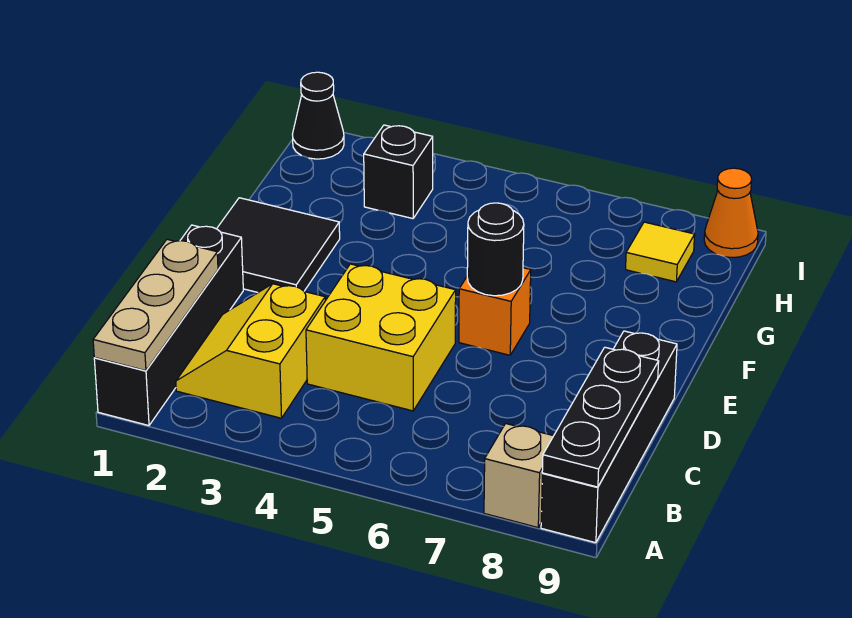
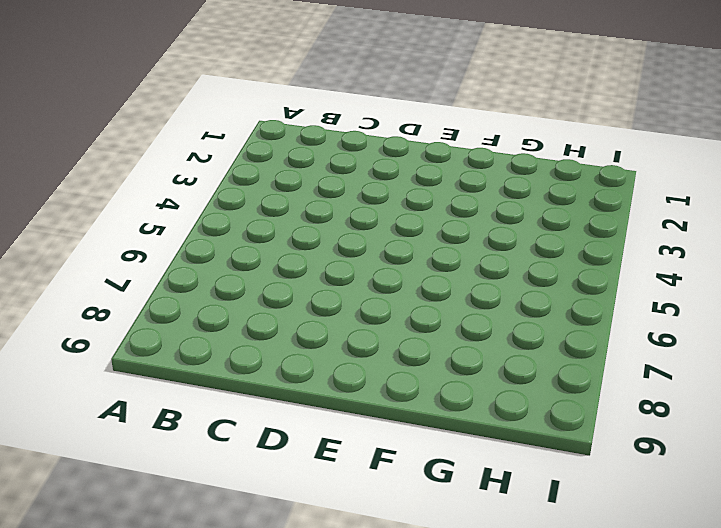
none -> black brick A1:D1 level 1
none -> tan brick A8 level 1
none -> black brick A9:D9 level 1

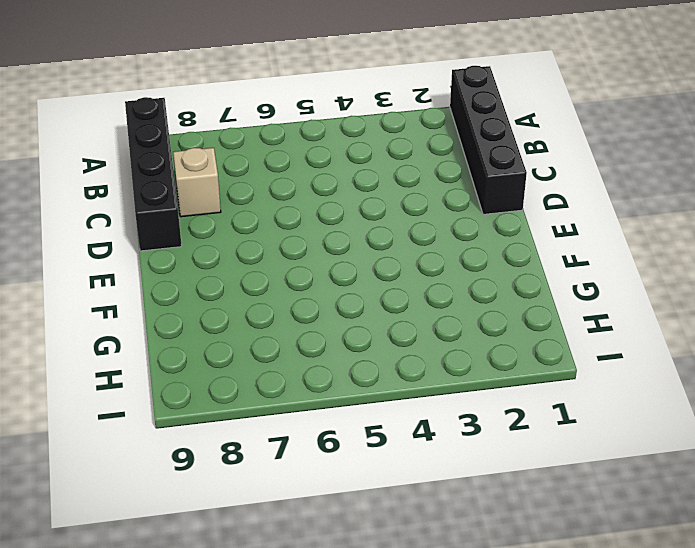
tan brick C8 level 1 -> tan brick A8 level 1
none -> yellow slope B2:C3 level 1 top 3
none -> yellow brick C4:D5 level 1
none -> black tile E1:F2 level 1

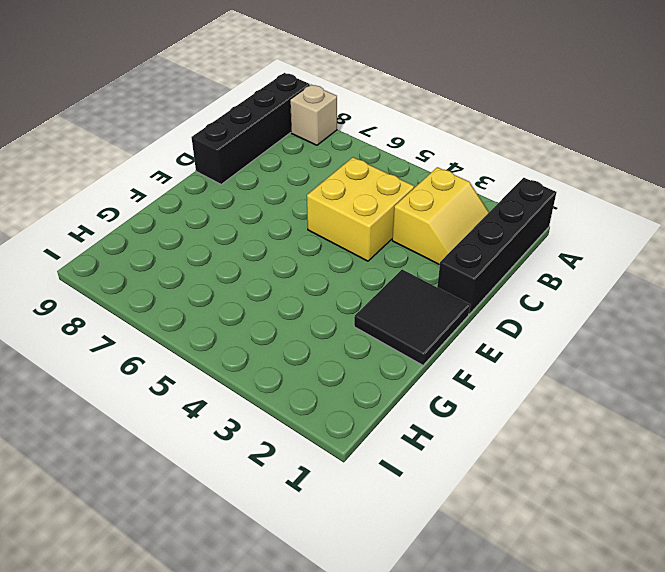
none -> orange brick E6 level 1
none -> black brick H3 level 1
none -> yellow tile H8 level 1

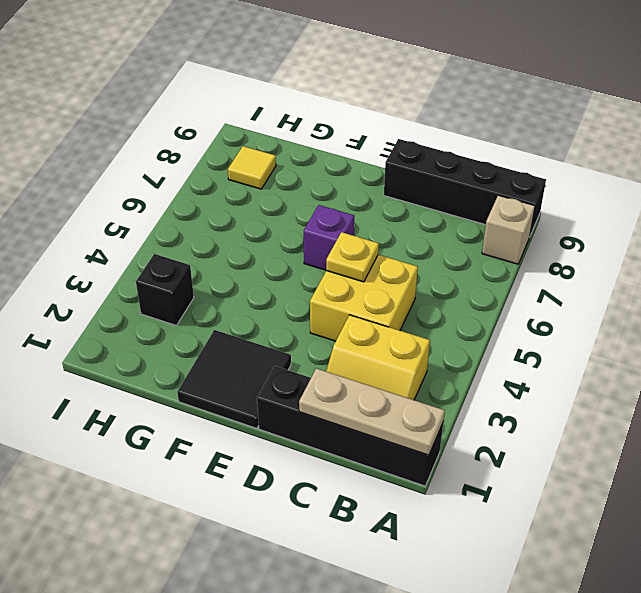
yellow plate D5 level 2 -> none
purple brick E6 level 1 -> orange brick E6 level 1
none -> black cone I1 level 1
none -> orange cone I9 level 1
none -> black plate A9:C9 level 2

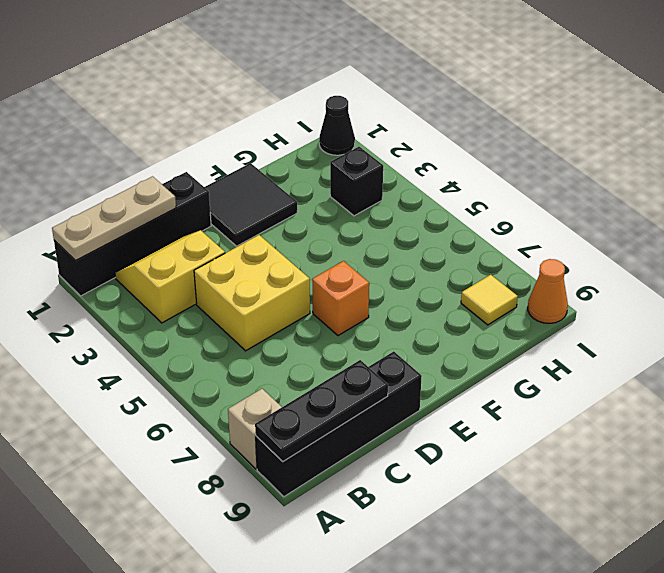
none -> black round brick E6 level 2

